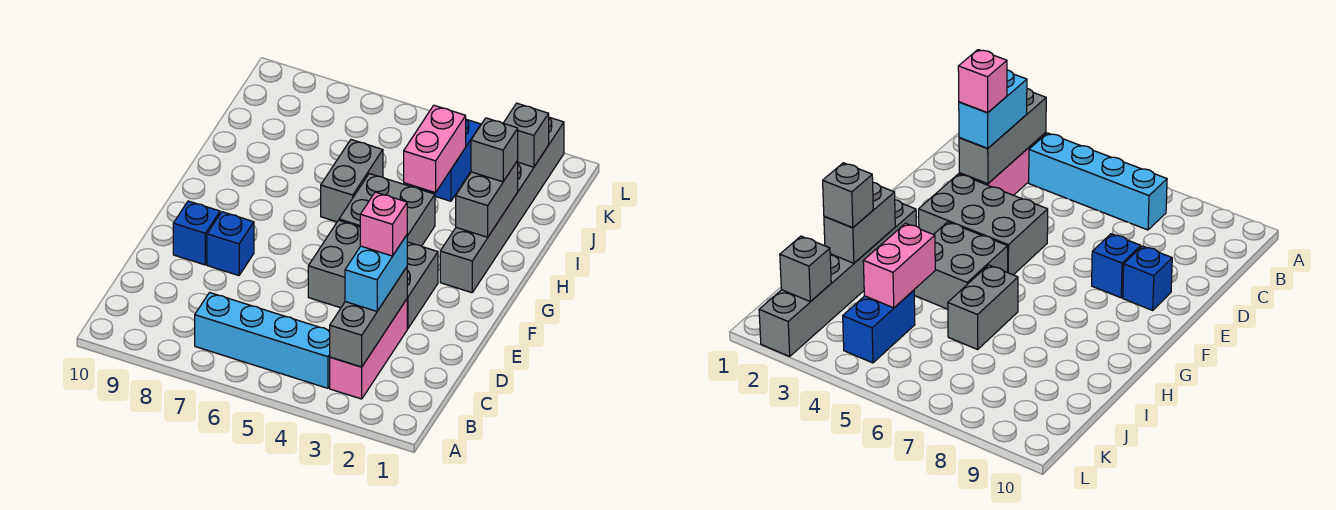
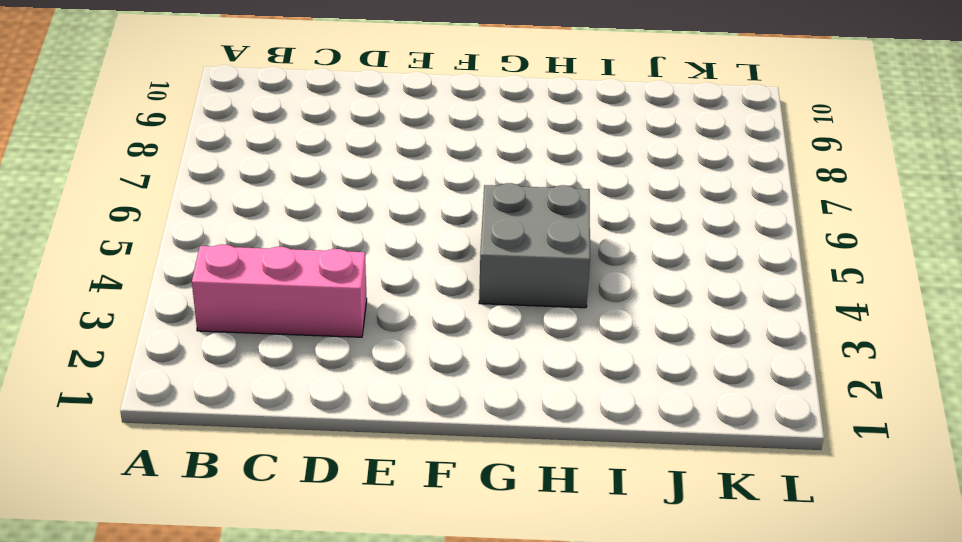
none -> cyan brick B4:B7 level 1
none -> grey brick E3:F5 level 1
none -> blue brick E8 level 1

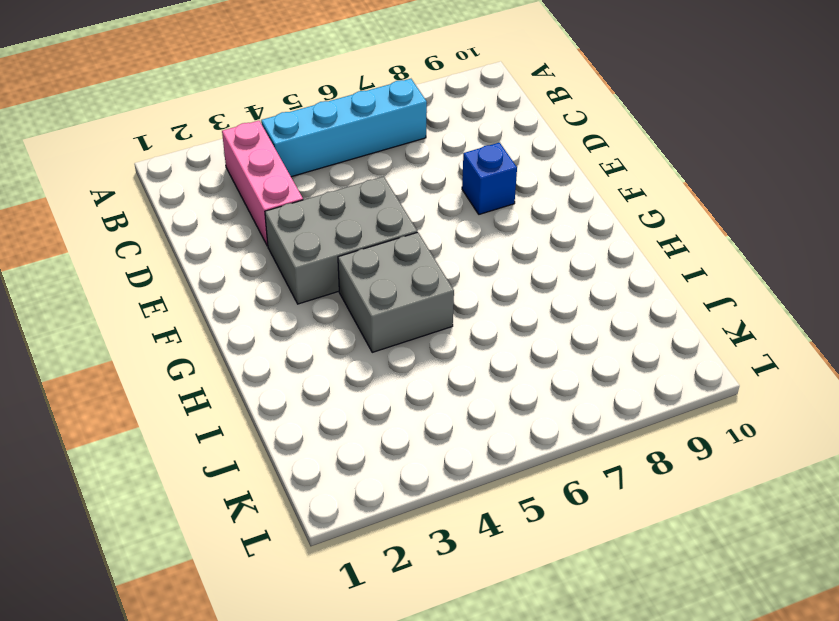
none -> blue brick E9 level 1
none -> grey brick G2:L2 level 1
none -> grey brick H6:I6 level 1

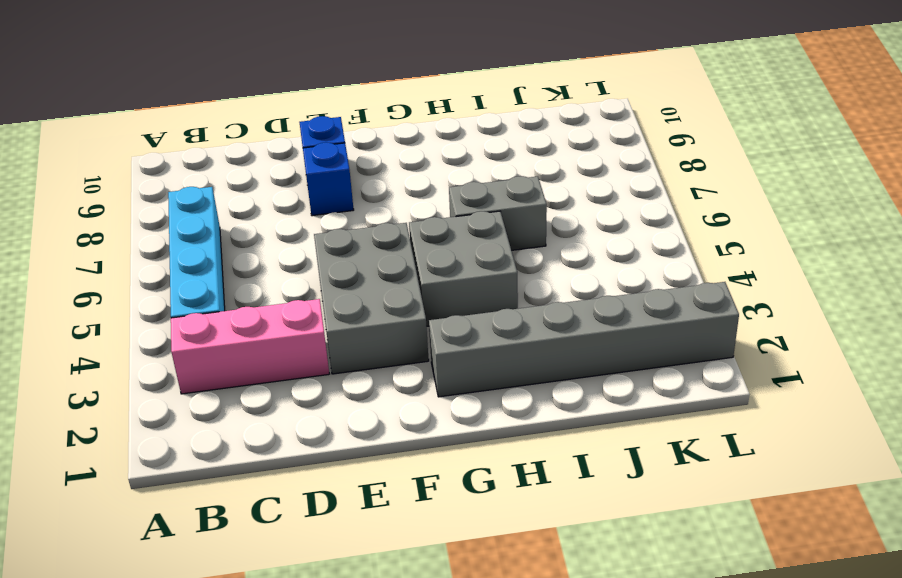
none -> blue brick J4:K4 level 1
none -> grey brick B3:D3 level 2
none -> grey brick H2:I2 level 2

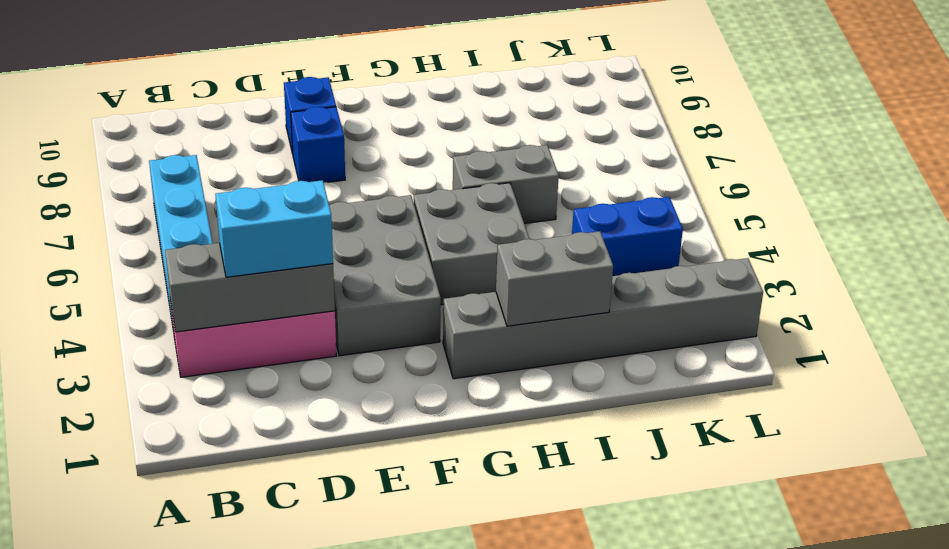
none -> pink brick I4:J4 level 2
none -> grey brick K2 level 2
none -> grey brick I2 level 3

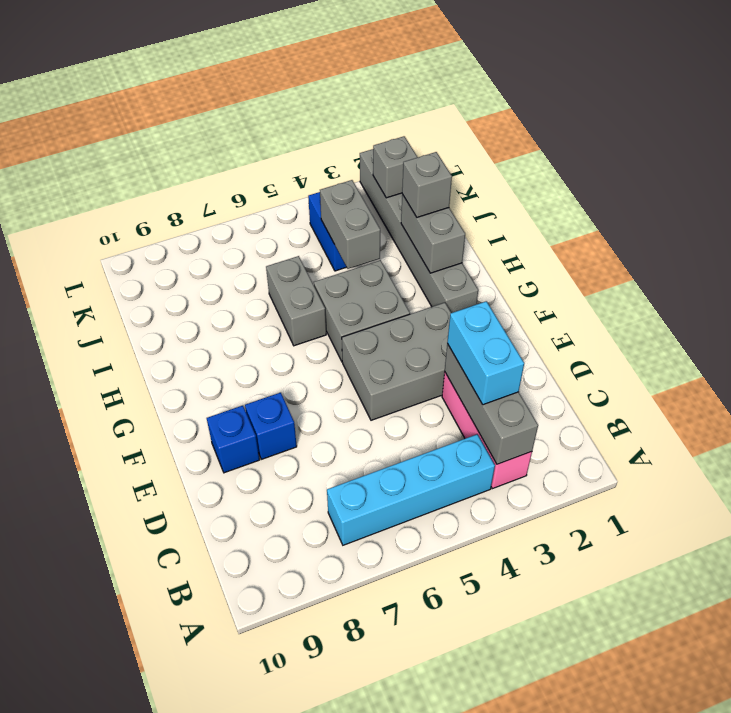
grey brick I4:J4 level 2 -> pink brick I4:J4 level 2
none -> pink brick D3 level 4

